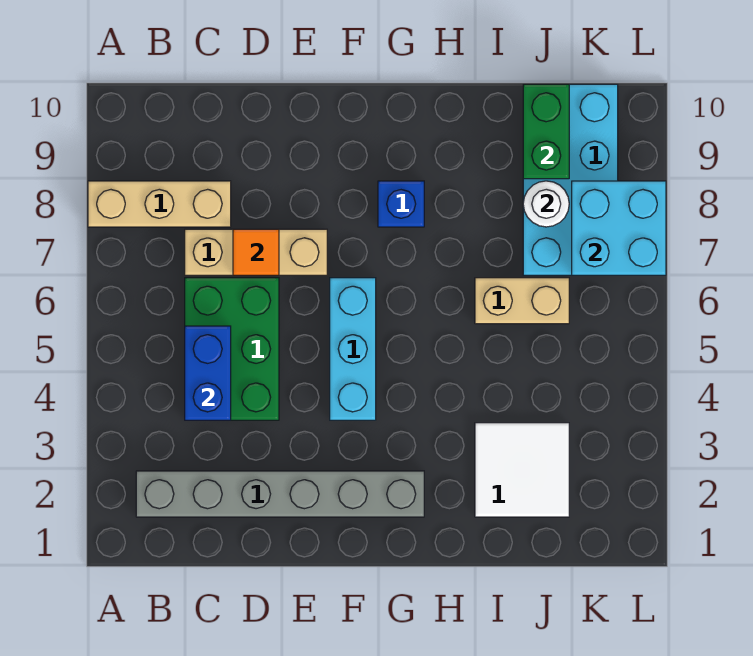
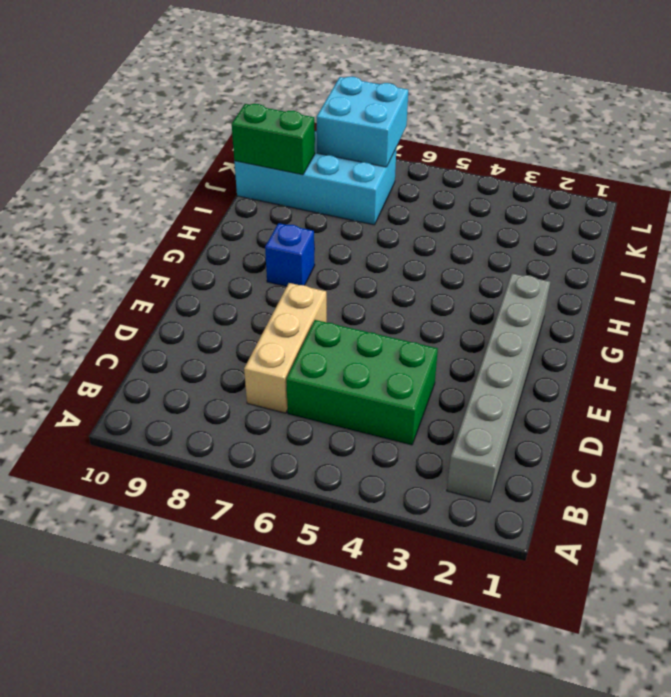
none -> tan brick A8:C8 level 1
none -> cyan brick F4:F6 level 1
none -> white tile I2:J3 level 1

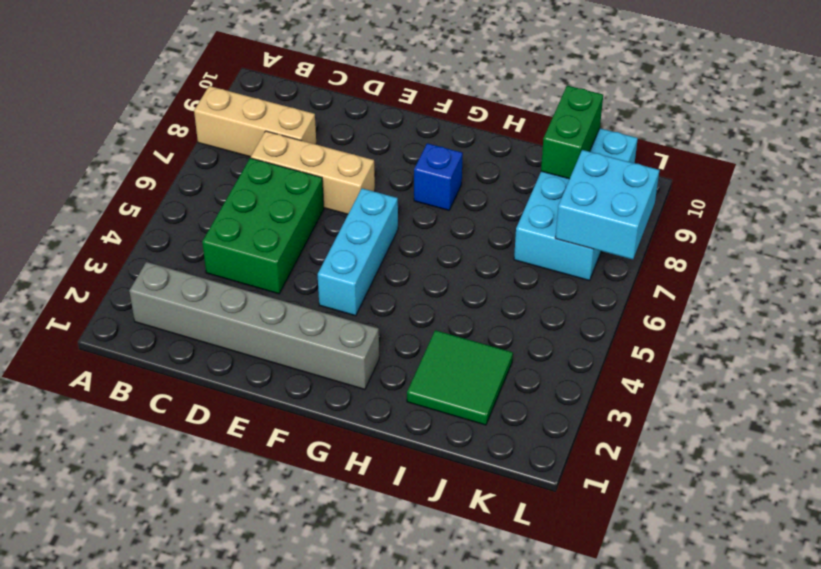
green tile I2:J3 level 1 -> white tile I2:J3 level 1
none -> tan brick I6:J6 level 1
none -> blue brick C4:C5 level 2
none -> orange tile D7 level 2

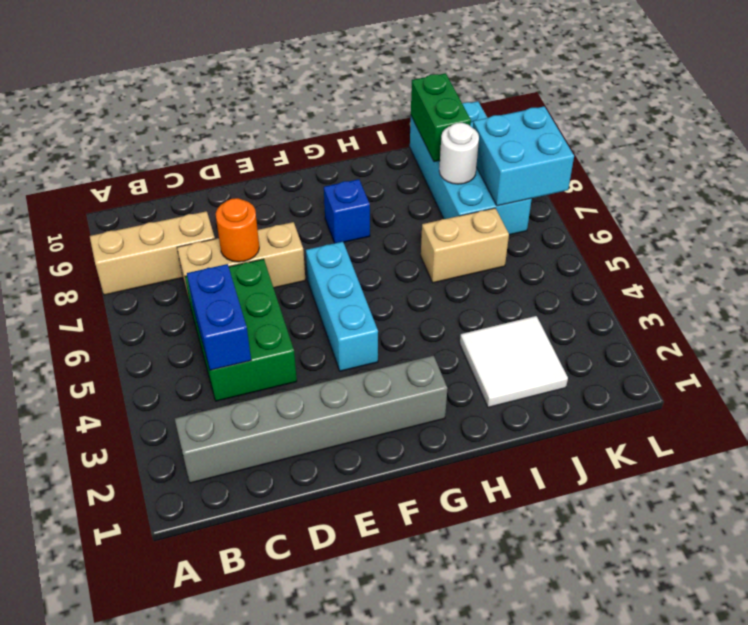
orange round brick D7 level 2 -> orange tile D7 level 2

